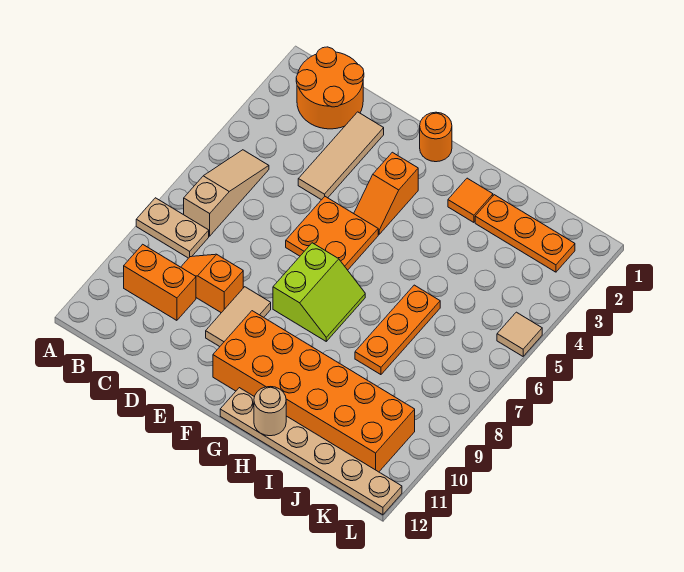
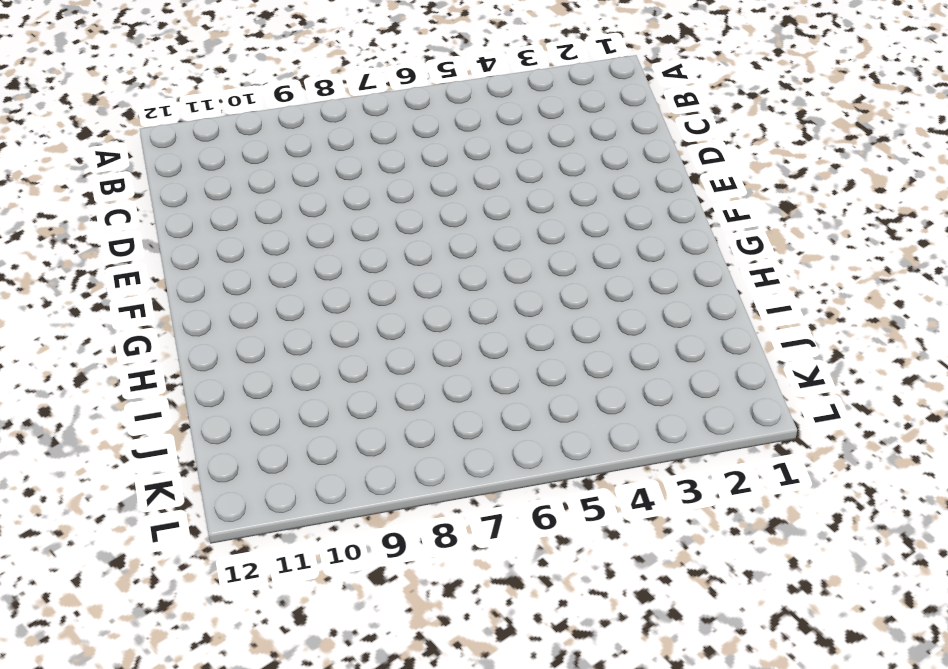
none -> tan plate A8:B8 level 1
none -> orange round brick B1:C2 level 1
none -> tan slope B5:B7 level 1 top 7

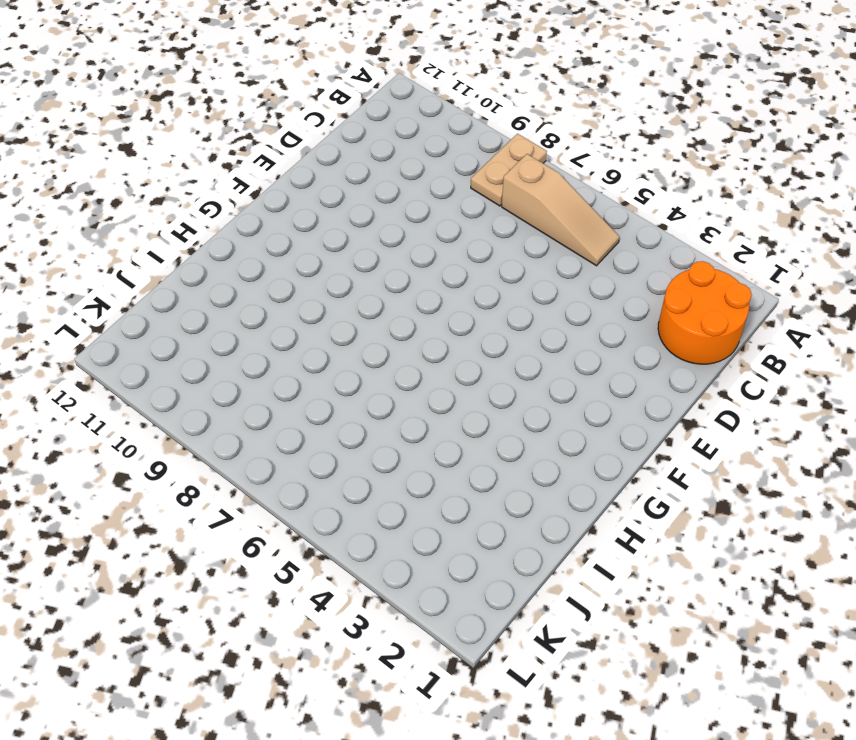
none -> orange brick B10:C10 level 1
none -> orange slope C9:D9 level 1 top D
none -> tan tile D2:D4 level 1

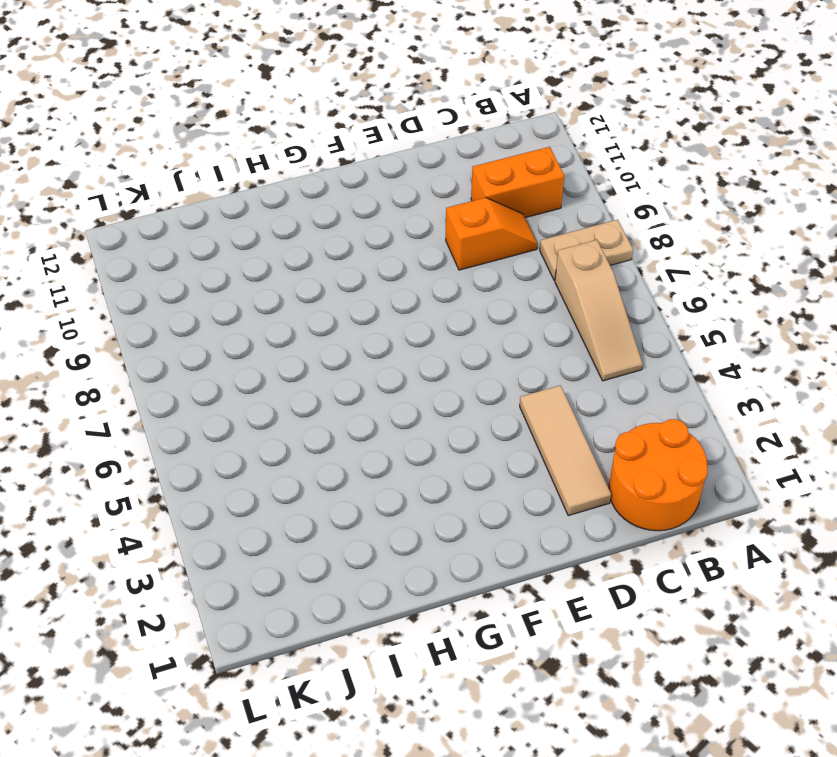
none -> orange plate E5:F6 level 1
none -> tan tile E9:E10 level 1
none -> orange round brick F1 level 1

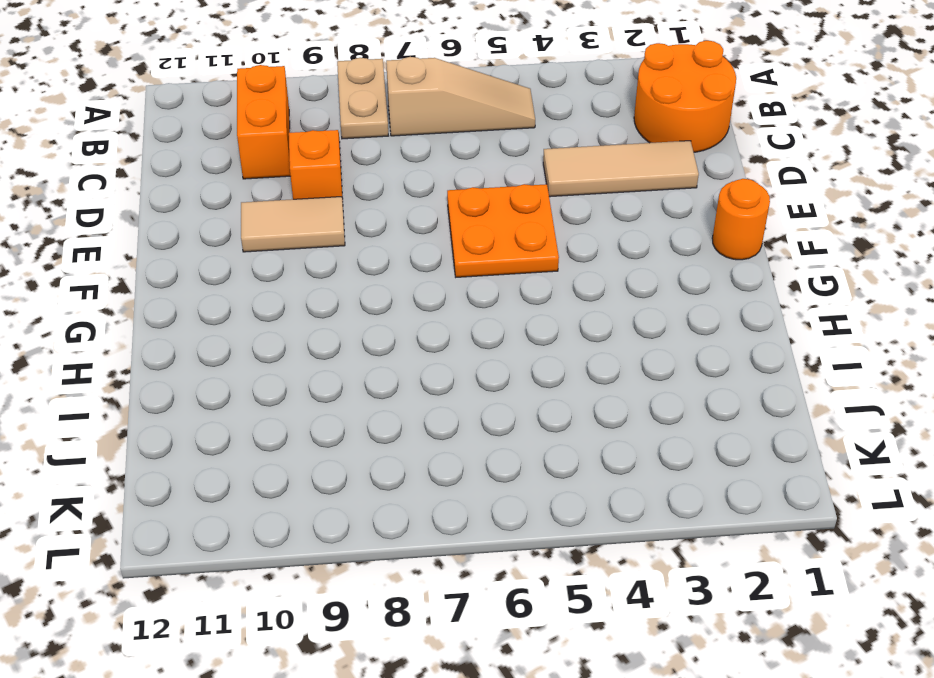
none -> orange slope F3:F4 level 1 top 3
none -> lime slope F7:G8 level 1 top F
none -> orange brick F10:K11 level 1

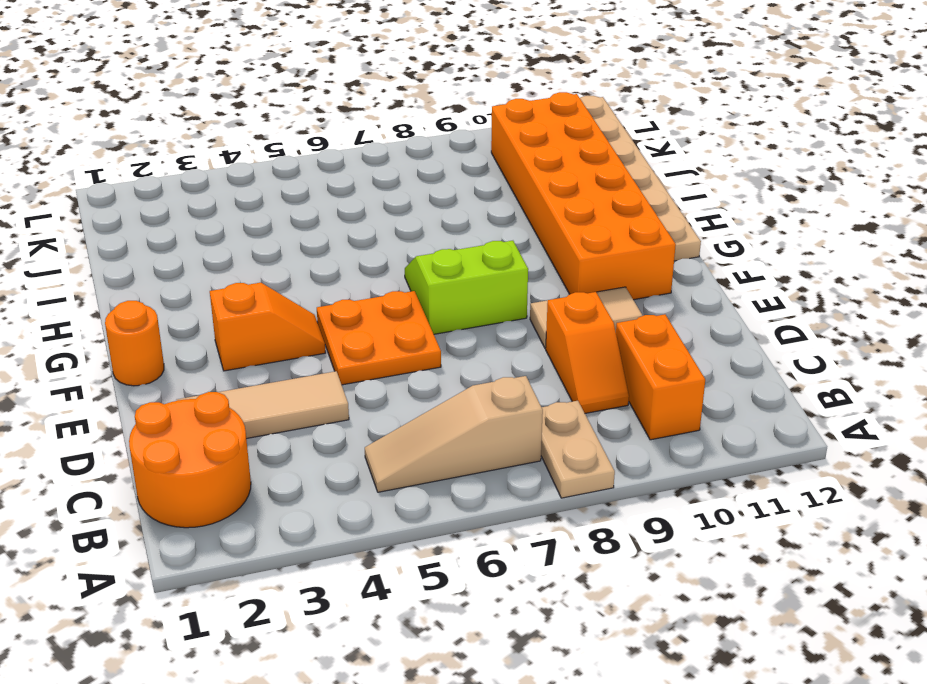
none -> orange tile H2 level 1
none -> orange plate I2:K2 level 1
none -> orange plate I6:I8 level 1

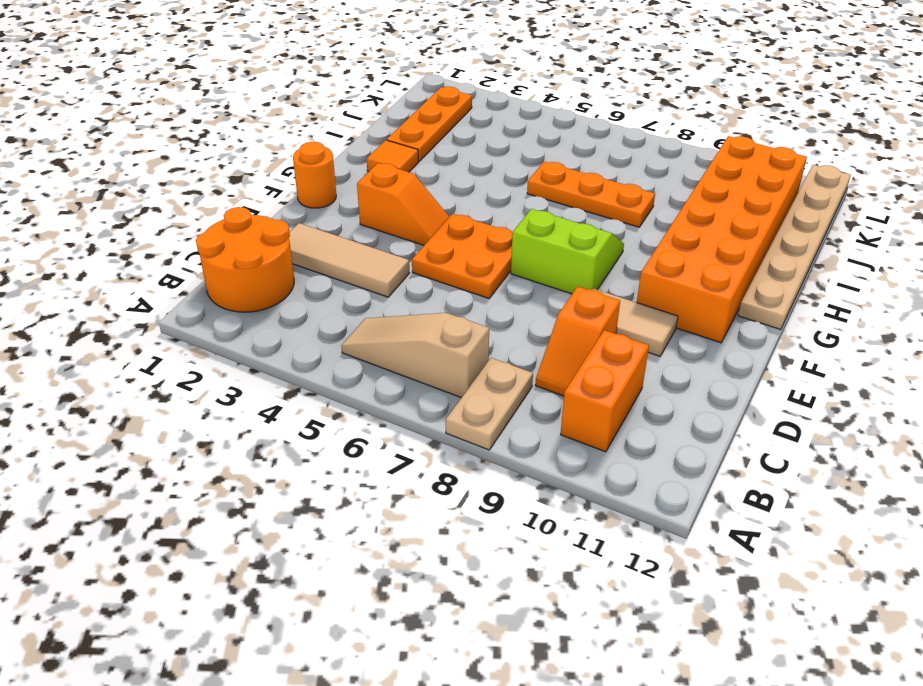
none -> tan tile L5 level 1
none -> tan round brick H12 level 2

